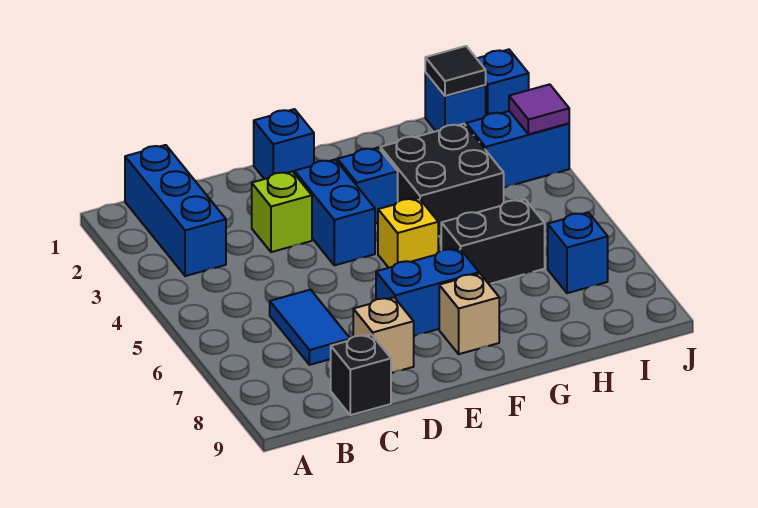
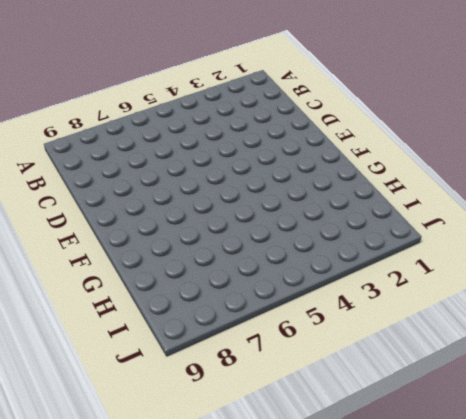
none -> blue brick B1:B3 level 1
none -> blue tile C6:C7 level 1
none -> black brick C9 level 1

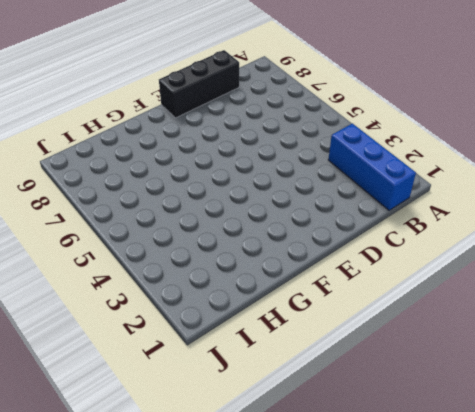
black brick C9:E9 level 1 -> black brick C9 level 1
none -> blue tile C6:C7 level 1
none -> lime brick D3 level 1
none -> tan brick D8 level 1

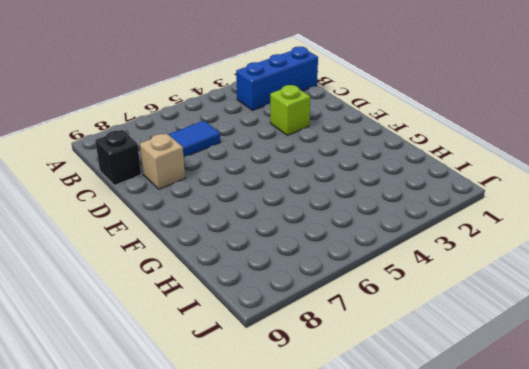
none -> blue brick E1 level 1
none -> blue brick E3:E4 level 1
none -> blue brick E7:F7 level 1

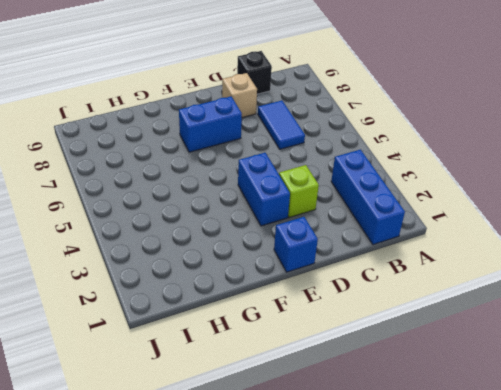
none -> blue brick F3 level 1
none -> yellow brick F5 level 1
none -> tan brick F8 level 1

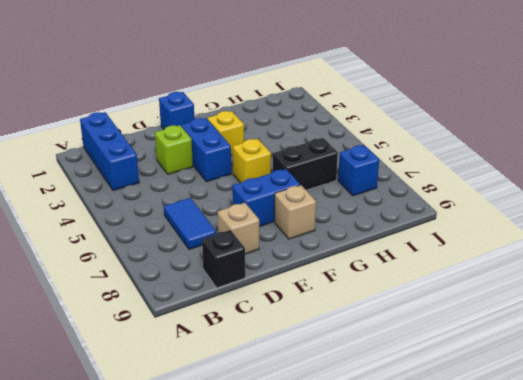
yellow brick F3 level 1 -> blue brick F3 level 1
none -> black brick G3:H4 level 1
none -> blue brick I1 level 1
none -> blue brick I3:J3 level 1

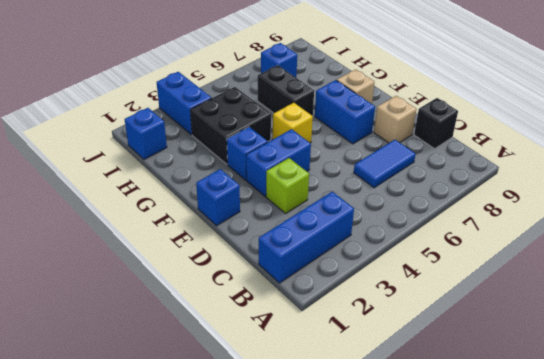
none -> blue brick J1 level 1
none -> black tile I1 level 2
none -> purple tile J3 level 2

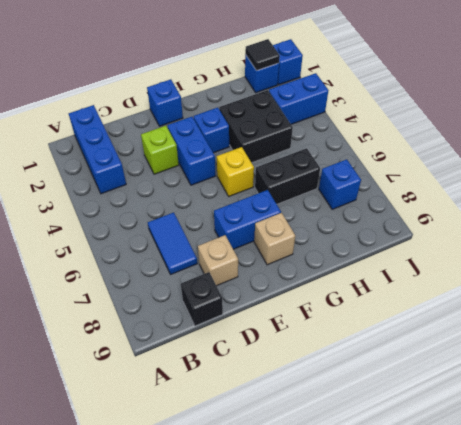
none -> purple tile J3 level 2

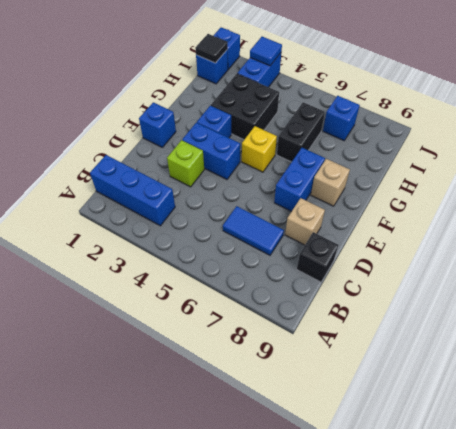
blue tile J3 level 2 -> purple tile J3 level 2

